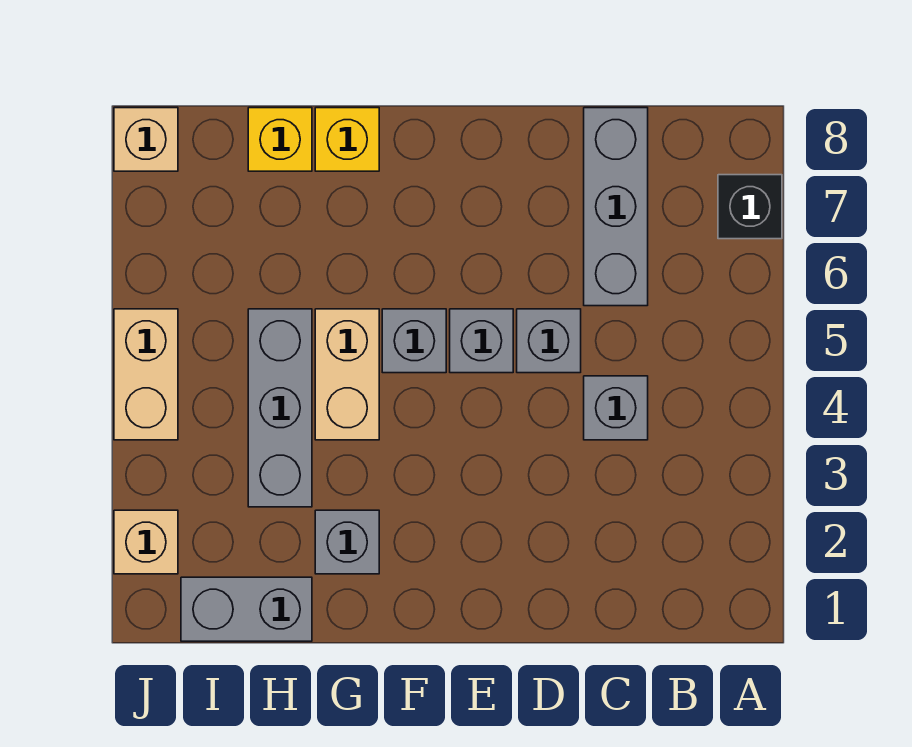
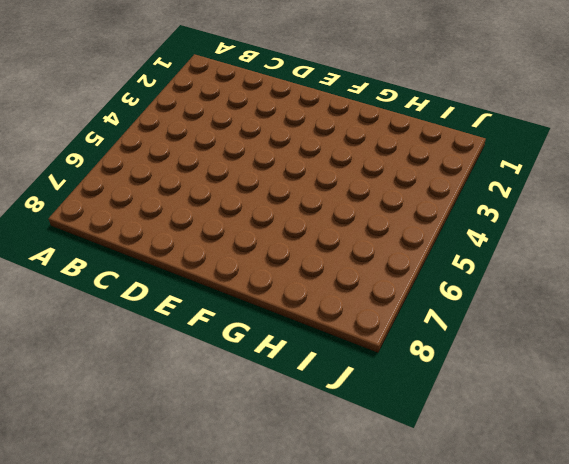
none -> black brick A7 level 1
none -> grey brick C4 level 1
none -> grey brick C6:C8 level 1

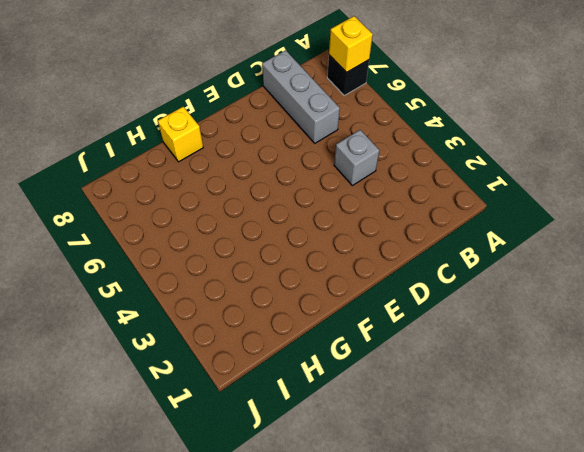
yellow brick A7 level 2 -> yellow brick H8 level 1
none -> grey brick D5 level 1
none -> grey brick E5 level 1
none -> grey brick F5 level 1

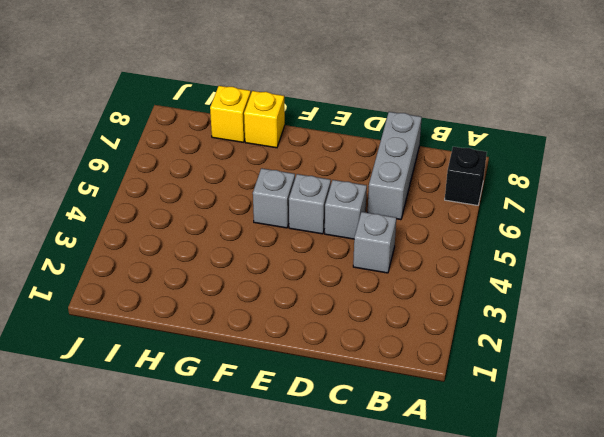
none -> grey brick G2 level 1
none -> tan brick G4:G5 level 1
none -> grey brick H1:I1 level 1

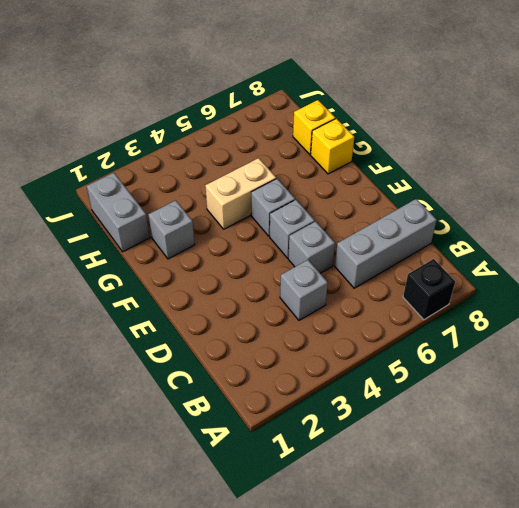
none -> grey brick H3:H5 level 1
none -> tan brick J2 level 1
none -> tan brick J4:J5 level 1

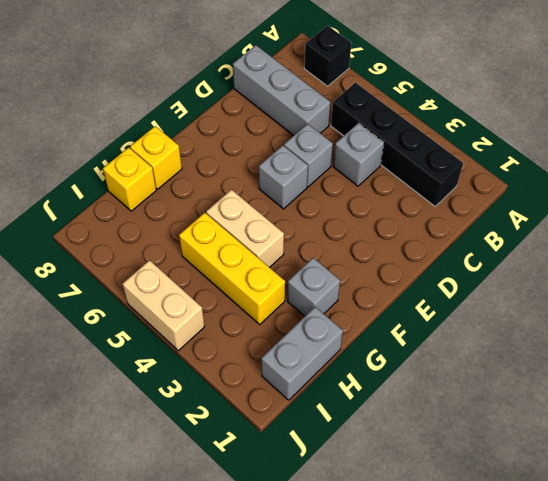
black brick B2:B5 level 1 -> none
yellow brick H3:H5 level 1 -> grey brick H3:H5 level 1
none -> grey brick F5 level 1
none -> tan brick J2 level 1
none -> tan brick J8 level 1

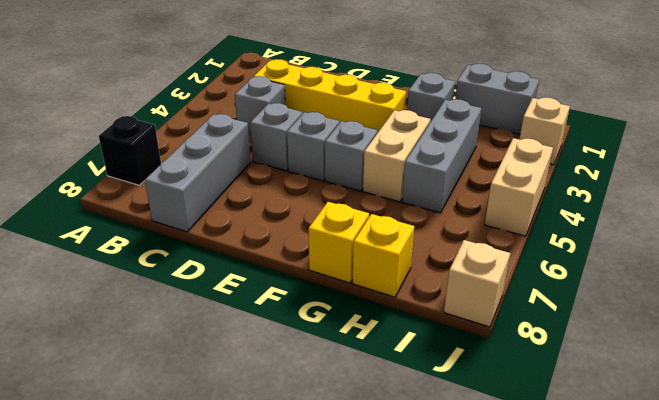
yellow brick C3:F3 level 1 -> none

